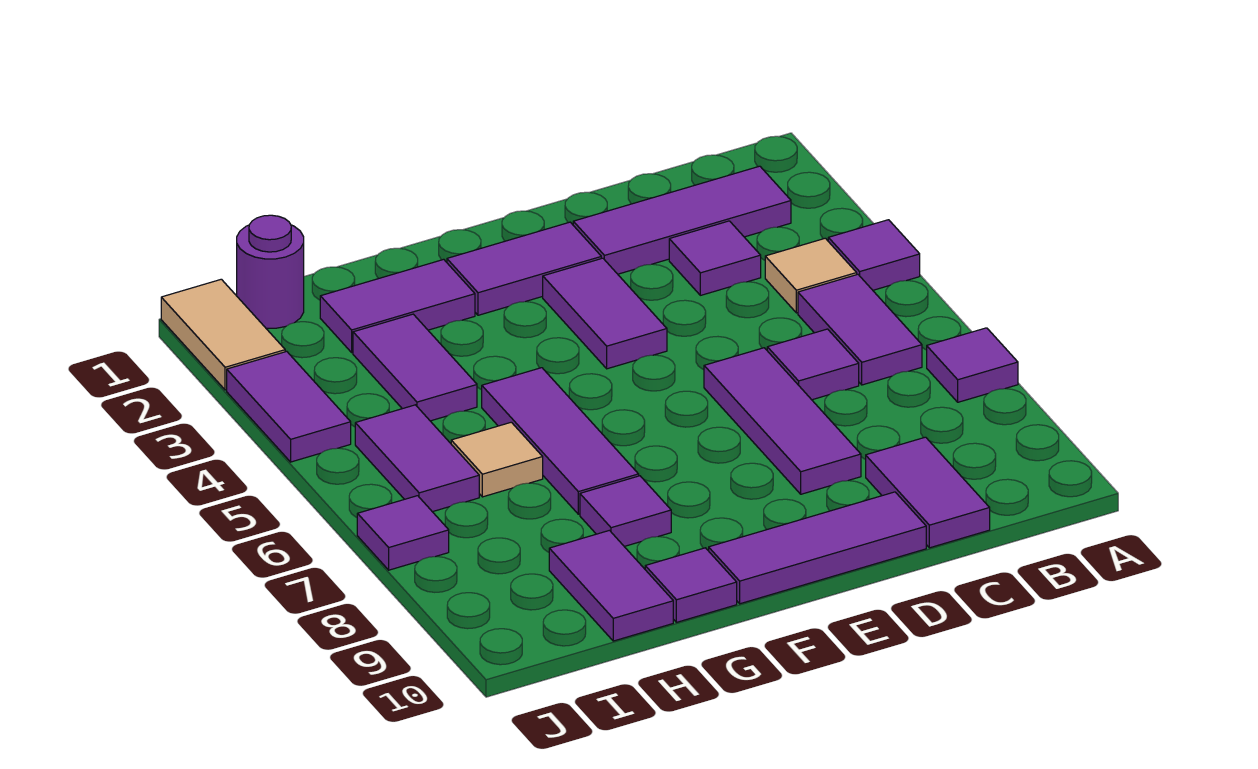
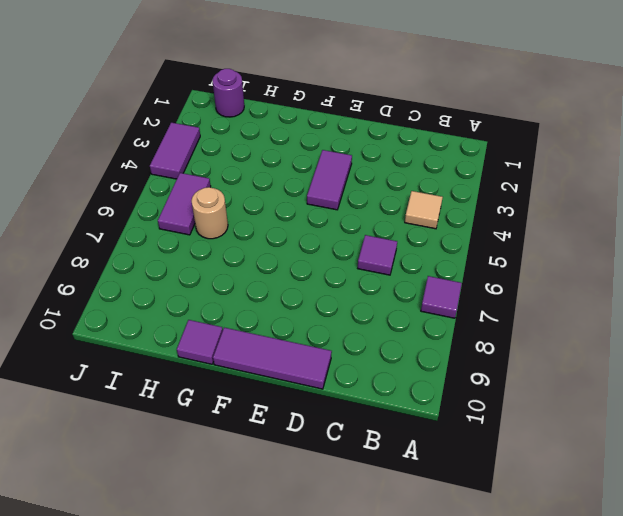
tan round brick H6 level 1 -> tan tile H6 level 1
none -> purple tile A4 level 1
none -> purple tile B2:D2 level 1
none -> purple tile B5:B6 level 1

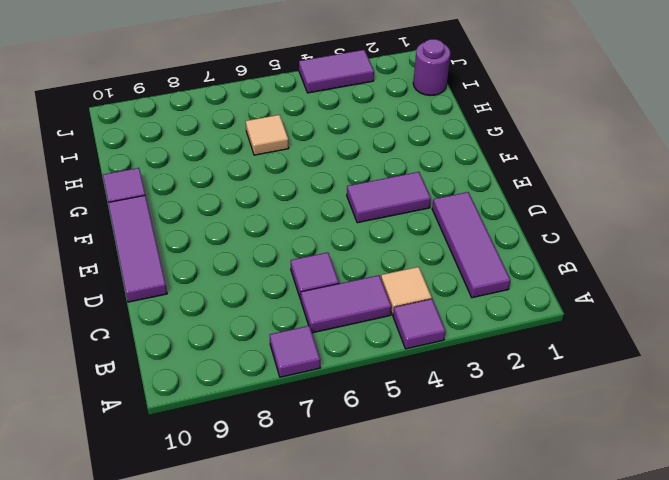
none -> purple tile C3 level 1
none -> purple tile C9:C10 level 1
none -> purple tile D6:D8 level 1

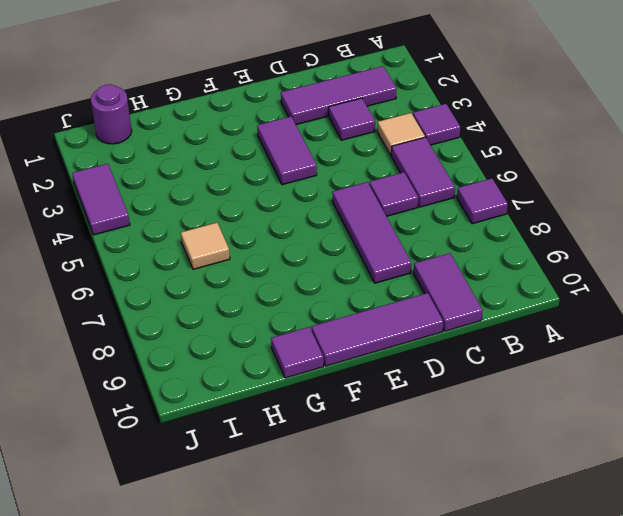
none -> purple tile E2:F2 level 1
none -> purple tile G2:H2 level 1
none -> purple tile G5:G7 level 1

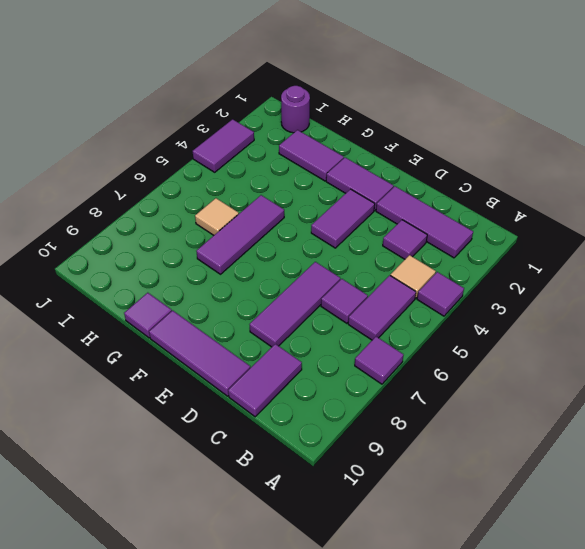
none -> purple tile G8 level 1
none -> purple tile H3:H4 level 1
none -> purple tile H9:H10 level 1

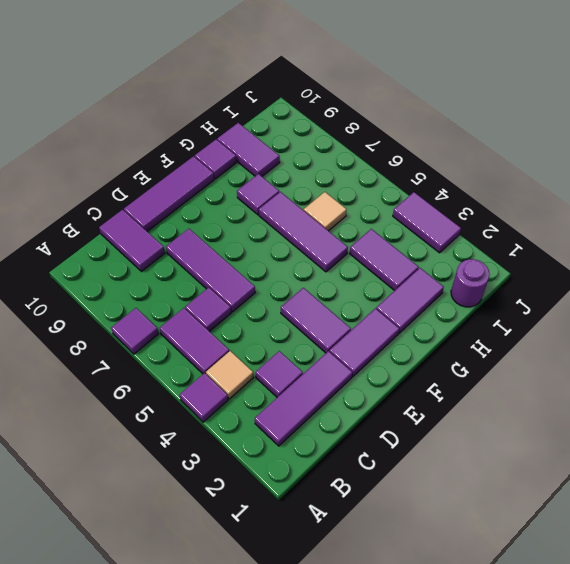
none -> purple tile I5:I6 level 1
none -> tan tile J1:J2 level 1
none -> purple tile J7 level 1

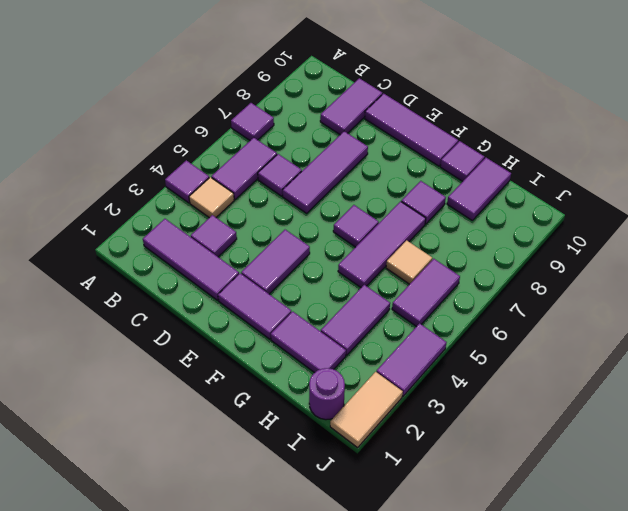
purple tile F6 level 1 -> purple tile J7 level 1

